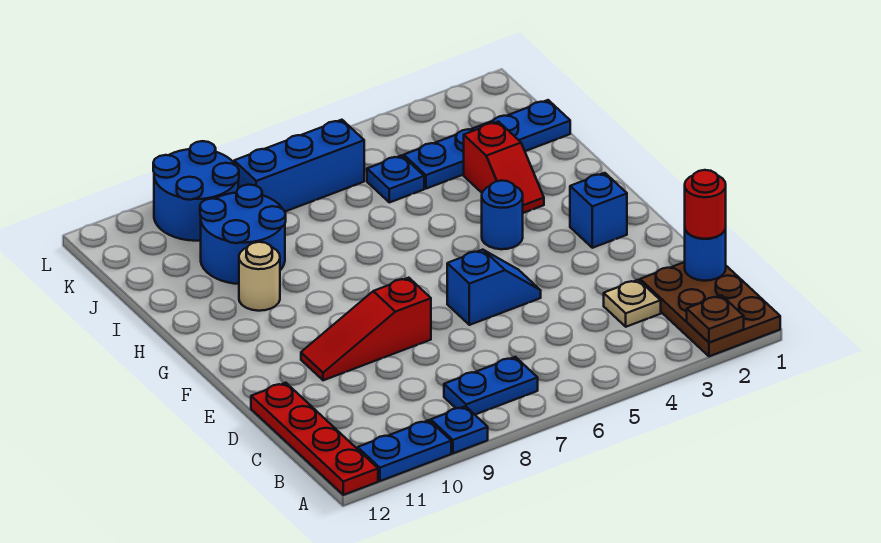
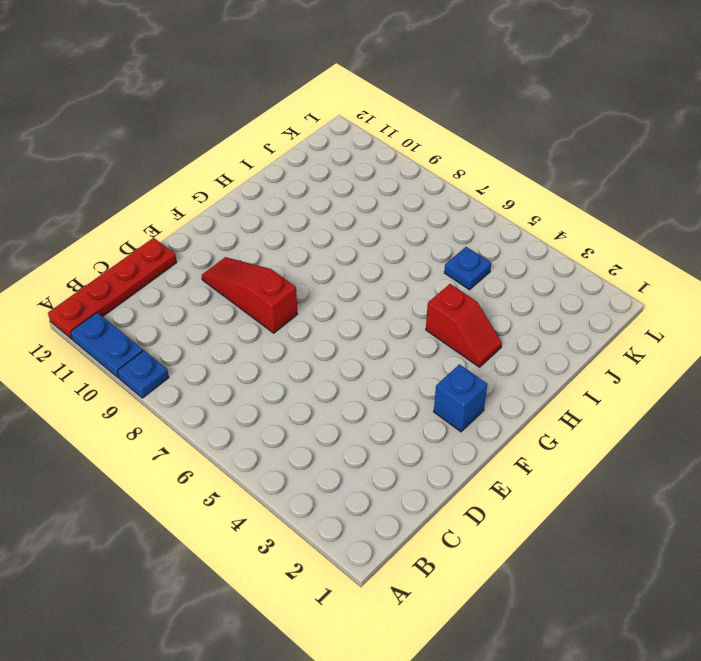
red slope H3:H4 level 1 top 4 -> red slope H3:I3 level 1 top I
none -> brown plate A1:C2 level 1
none -> blue plate B7:B8 level 1
none -> tan plate C3 level 1

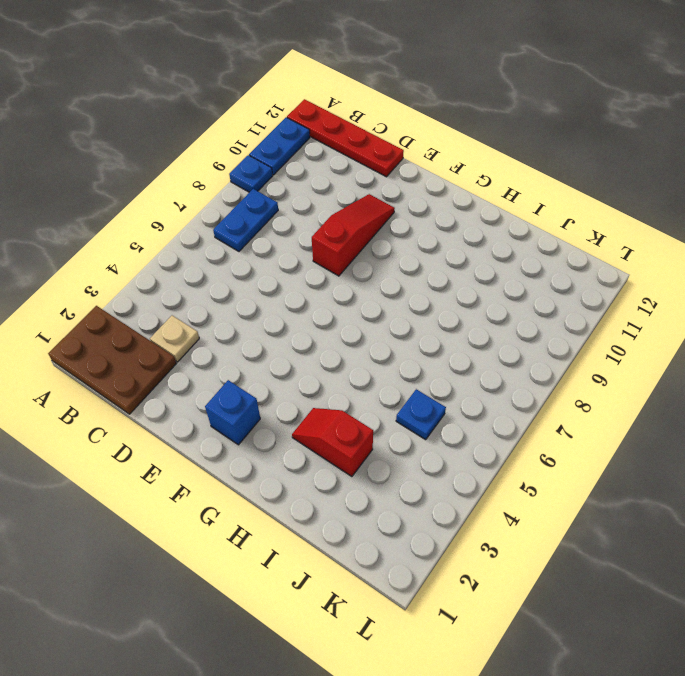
none -> blue slope E5:E6 level 1 top 6
none -> blue round brick G4 level 1
none -> tan round brick H10 level 1

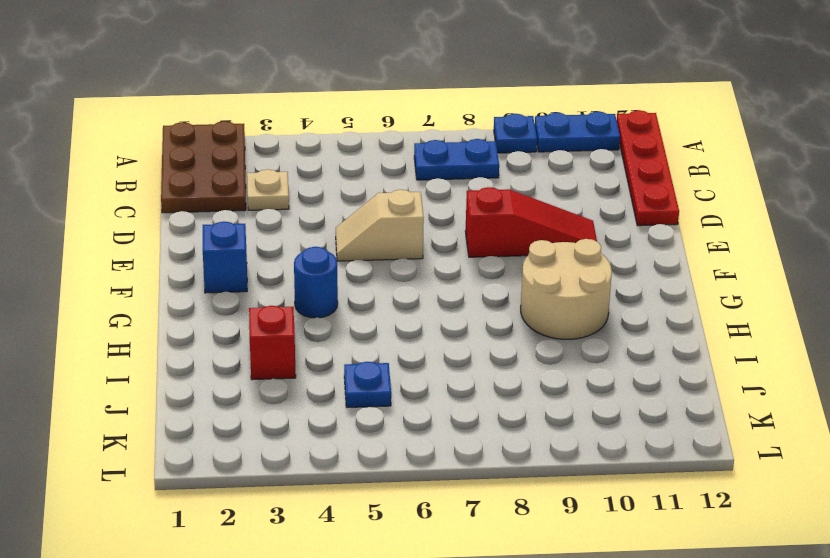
tan slope E5:E6 level 1 top 6 -> blue slope E5:E6 level 1 top 6
tan round brick G9:H10 level 1 -> tan round brick H10 level 1
none -> blue round brick I9:J10 level 1
none -> blue plate J1:J4 level 1
none -> blue brick K6:K8 level 1

